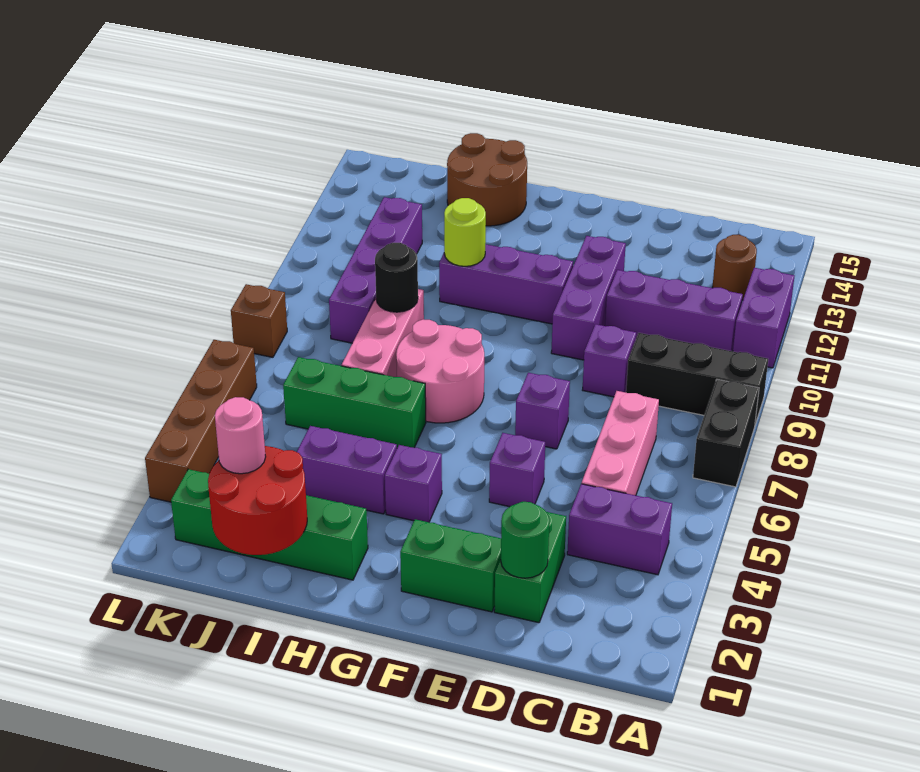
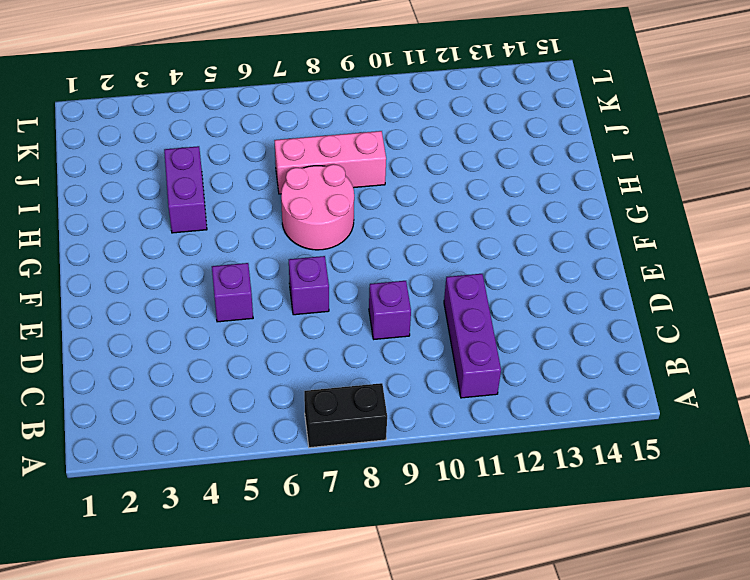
none -> black brick A9:C9 level 1
none -> purple brick A11:A12 level 1
none -> purple brick B4:C4 level 1

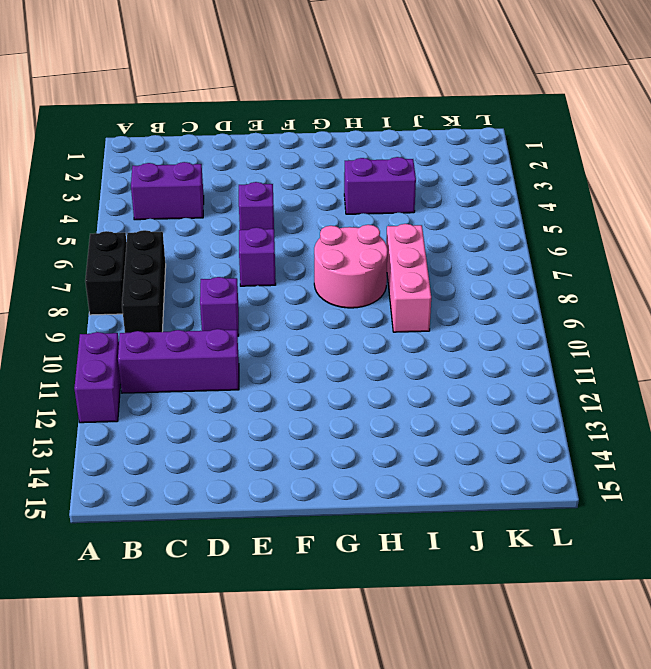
black brick B7:B9 level 1 -> black brick A9:C9 level 1
none -> brown round brick B13 level 1
none -> pink brick C5:C7 level 1
none -> green brick D2:D3 level 1

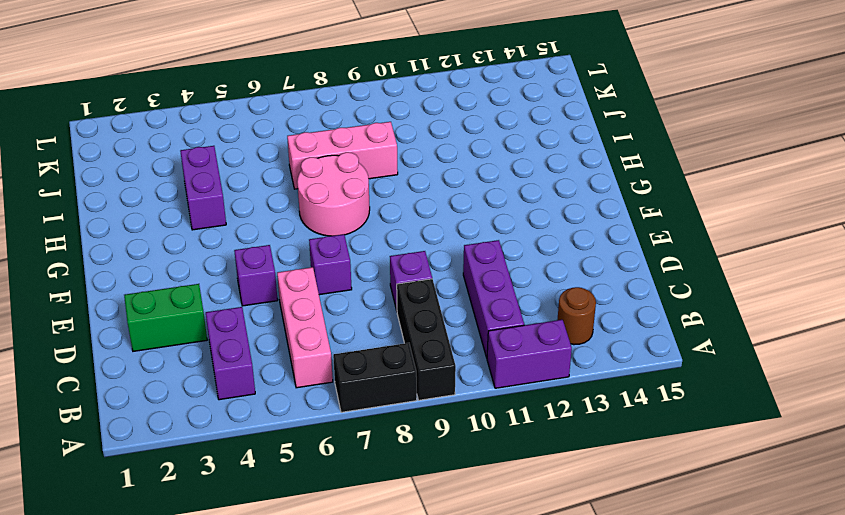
pink brick B6:D6 level 1 -> pink brick C5:C7 level 1
none -> green brick E2:F2 level 1
none -> purple brick E10:E12 level 1
none -> purple brick F11:H11 level 1

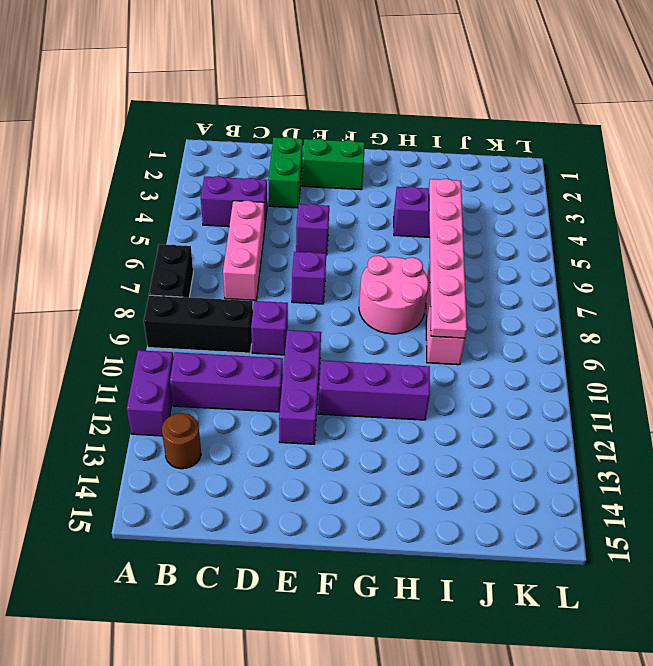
pink plate I4:I9 level 2 -> black round brick I9 level 2
none -> purple brick G4 level 1
none -> green brick H2:K2 level 1
none -> green brick H6:J6 level 1

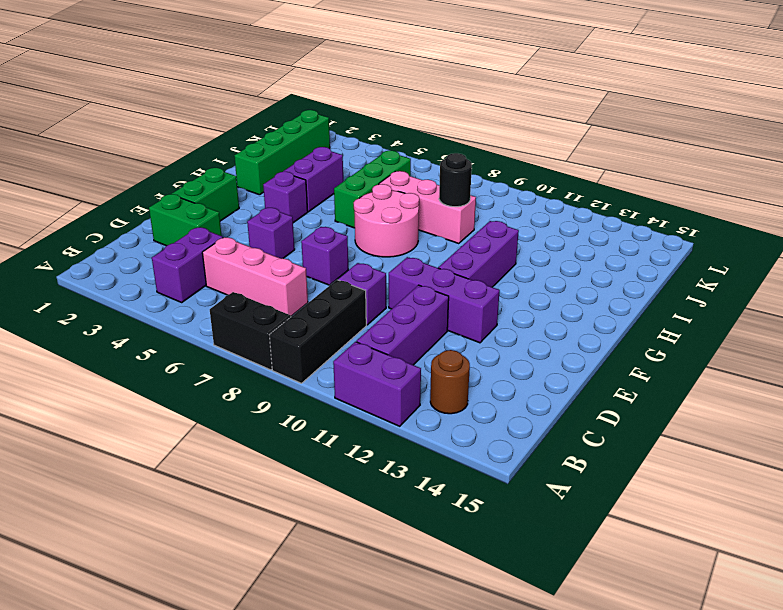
none -> brown round brick H14:I15 level 1
none -> purple brick J9:J12 level 1
none -> brown brick L3:L6 level 1

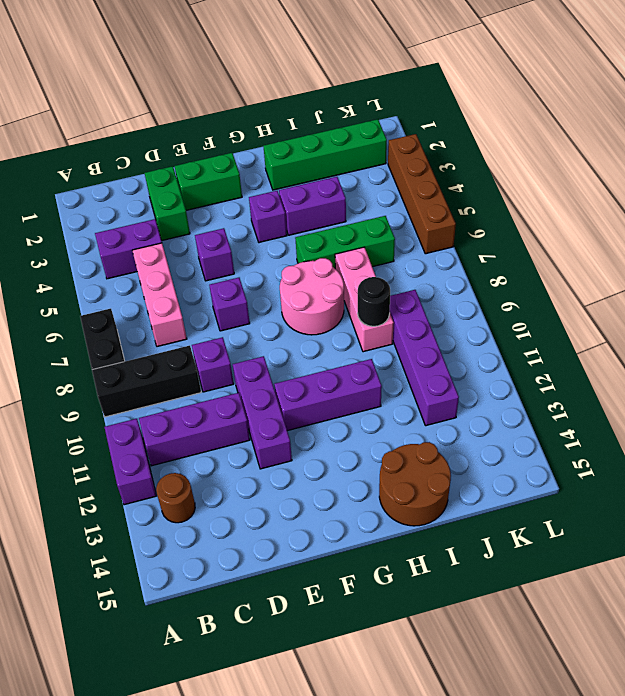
none -> brown brick L8 level 1
none -> green round brick D2 level 2
none -> lime round brick H11 level 2

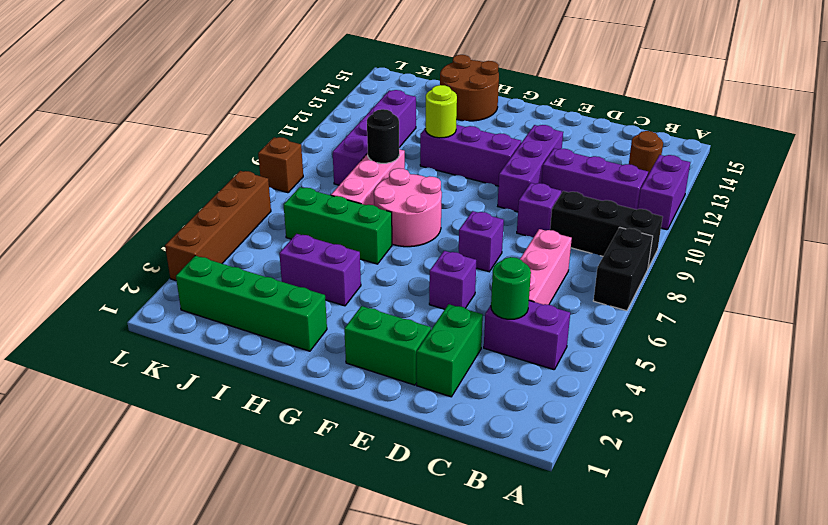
green round brick C4 level 2 -> green round brick D2 level 2
none -> purple brick G4 level 1
none -> red round brick I1:J2 level 2
none -> pink round brick J2 level 3

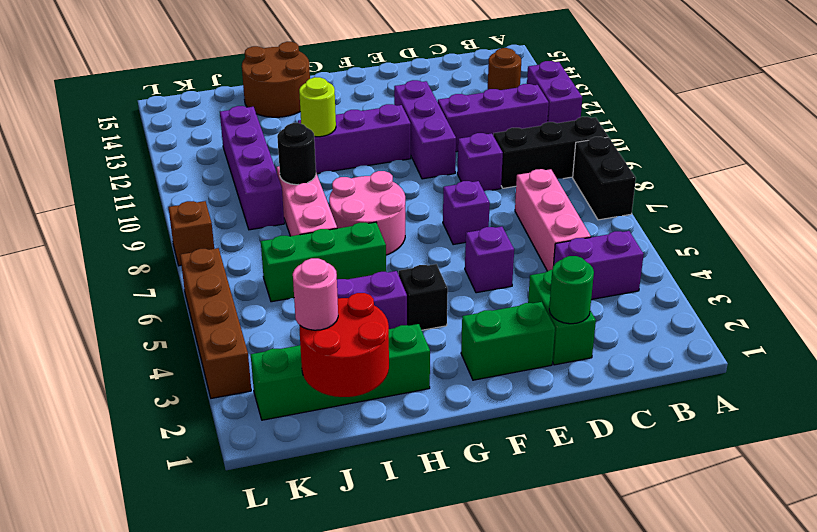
black brick G4 level 1 -> purple brick G4 level 1

